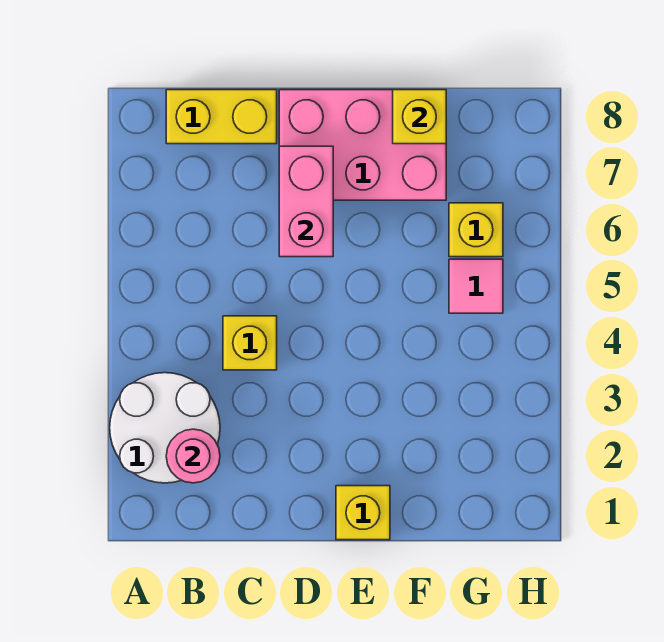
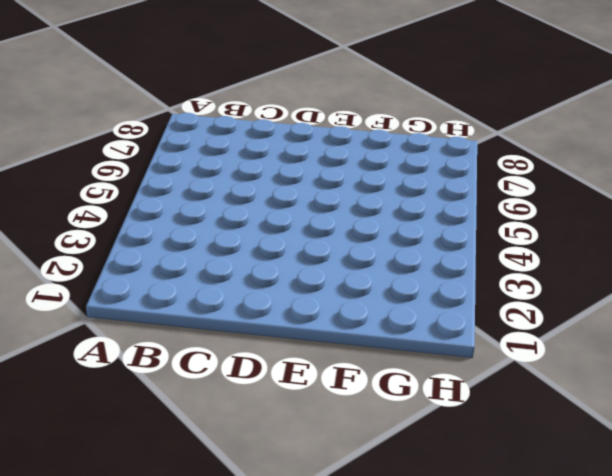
none -> white round brick A2:B3 level 1
none -> yellow brick B8:C8 level 1

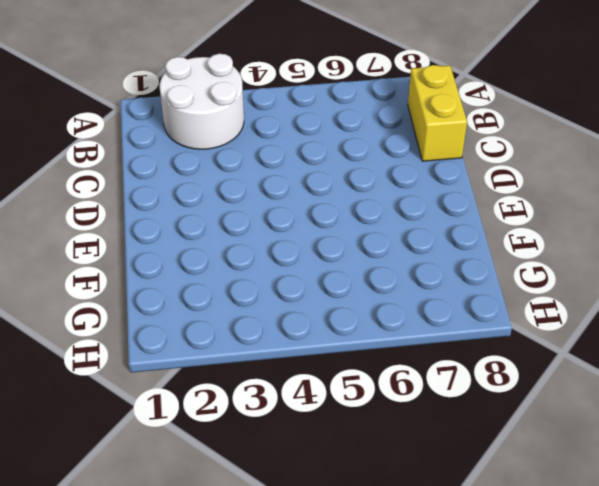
none -> yellow brick C4 level 1
none -> pink brick D7:F8 level 1

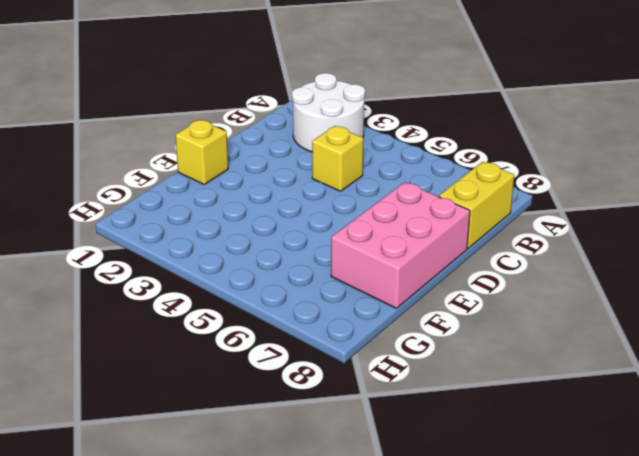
none -> pink tile G5 level 1
none -> yellow brick G6 level 1

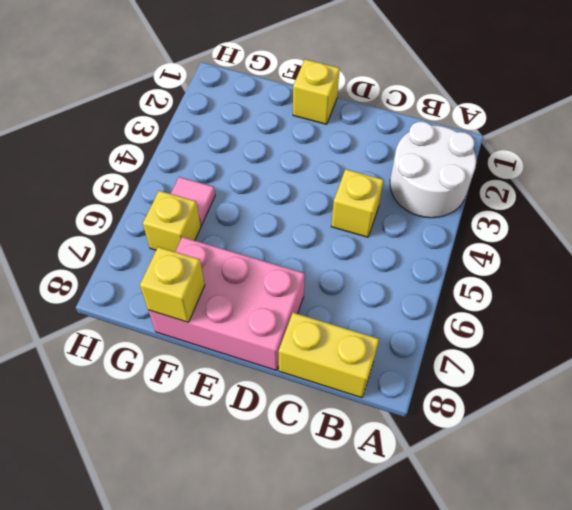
none -> pink round brick B2 level 2
none -> pink brick D6:D7 level 2

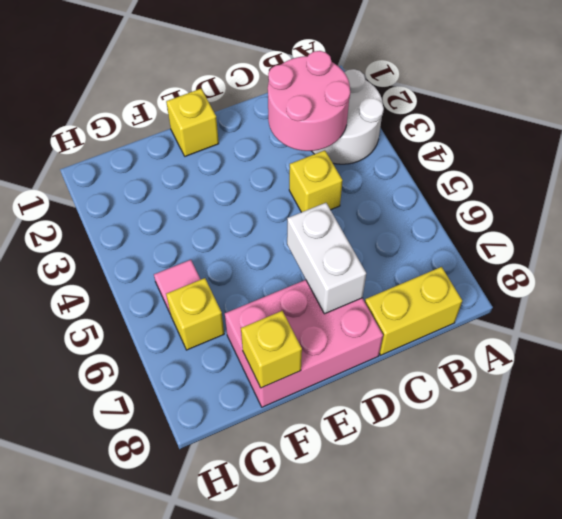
pink round brick B2:C3 level 2 -> pink round brick B2 level 2
white brick D6:D7 level 2 -> pink brick D6:D7 level 2

